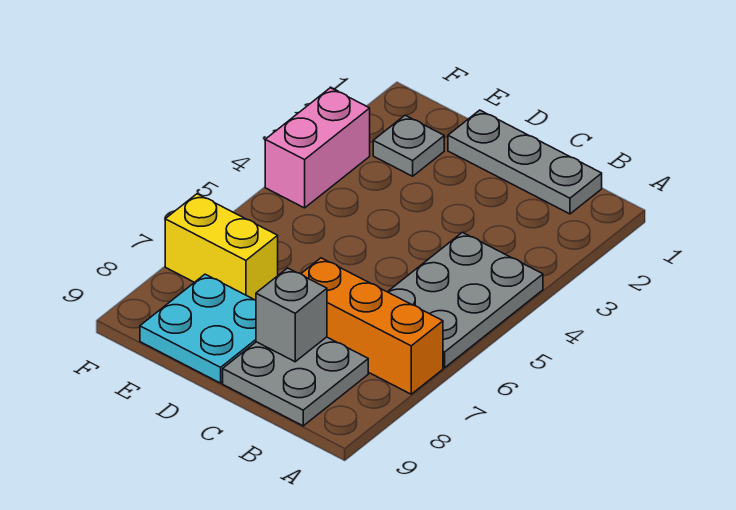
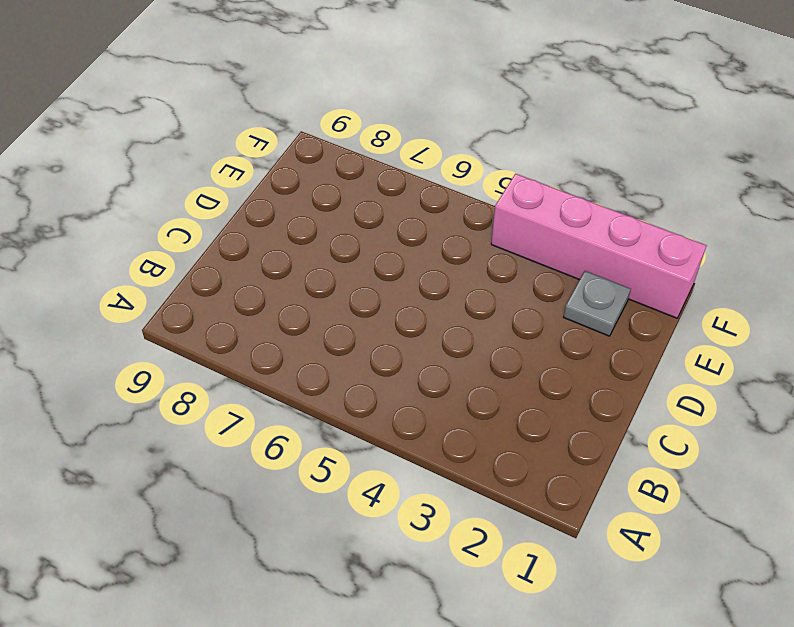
pink brick F1:F4 level 1 -> pink brick F3:F4 level 1
none -> grey plate A4:B6 level 1
none -> orange brick A7:C7 level 1

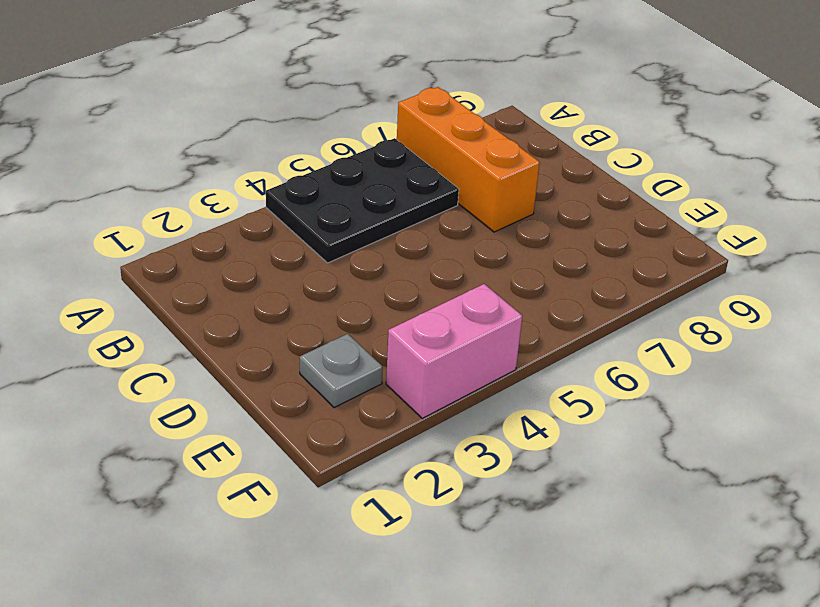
black plate A4:B6 level 1 -> grey plate A4:B6 level 1
none -> grey plate B1:D1 level 1
none -> grey plate B8:C9 level 1

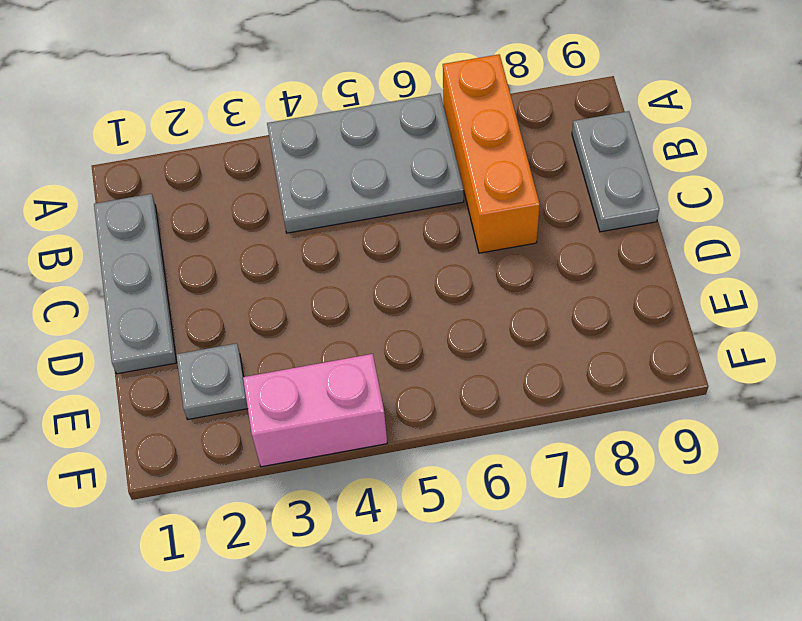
grey plate B9:C9 level 1 -> grey plate B8:C9 level 1
none -> cyan plate D8:E9 level 1
none -> yellow brick E7:F7 level 1

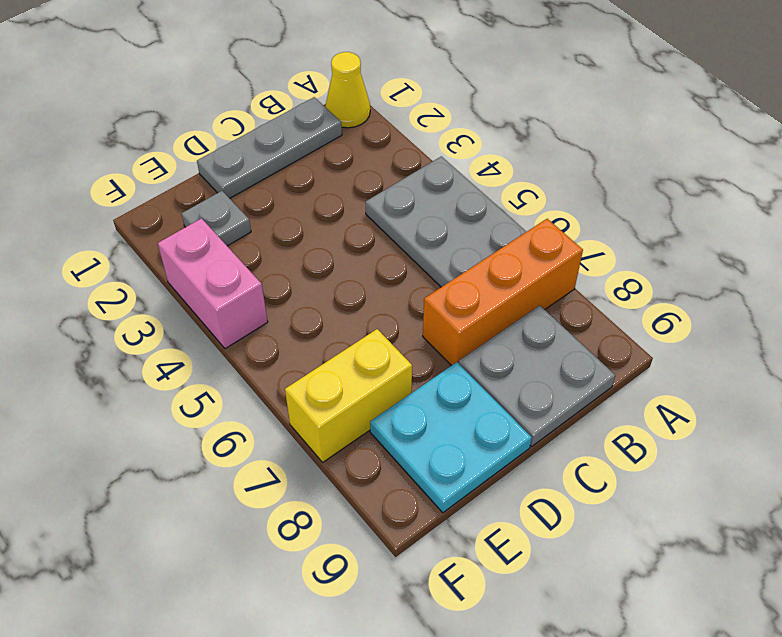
yellow cone A1 level 1 -> none
none -> grey brick C8 level 2

